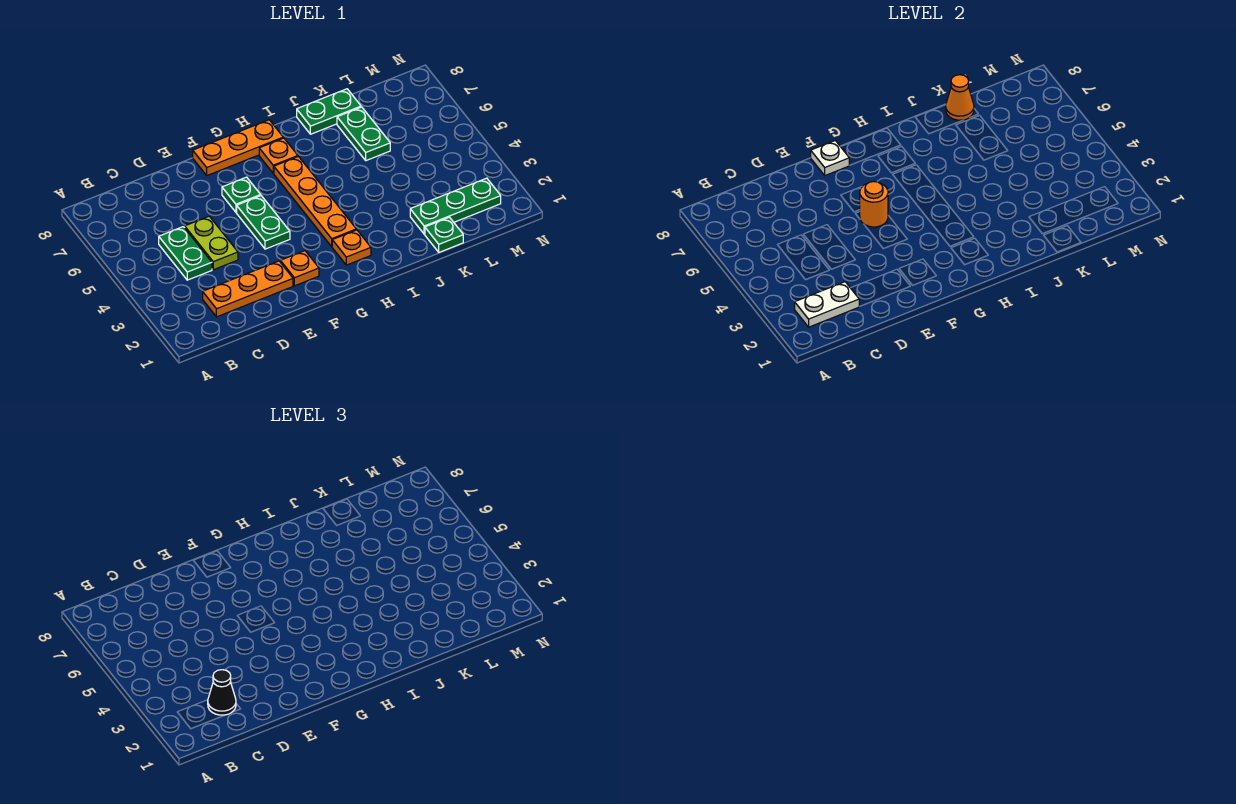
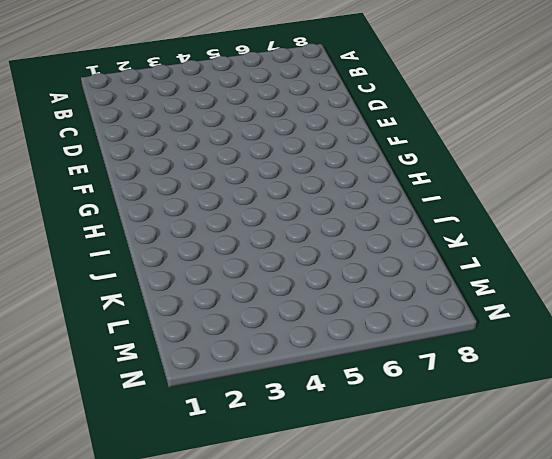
none -> orange plate C2:E2 level 1
none -> green plate C4:C5 level 1
none -> lime plate D4:D5 level 1

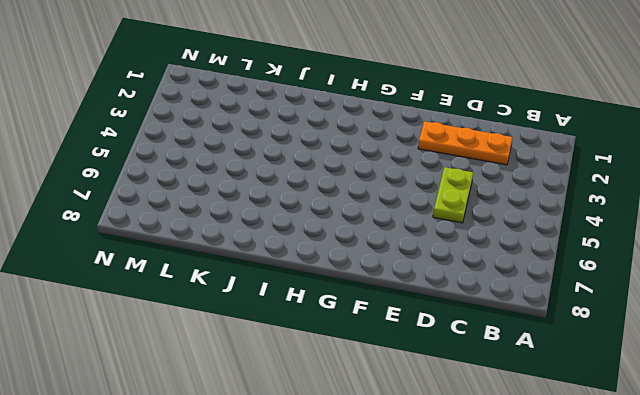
none -> green plate C4:C5 level 1
none -> orange plate F2 level 1
none -> green plate F4:F5 level 1

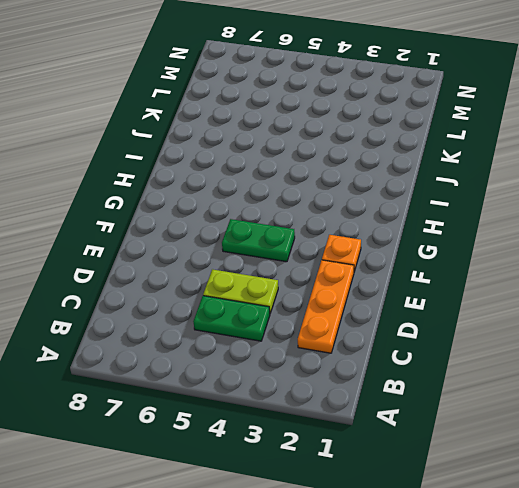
none -> green plate F6 level 1
none -> orange plate F8:H8 level 1
none -> orange plate H2 level 1

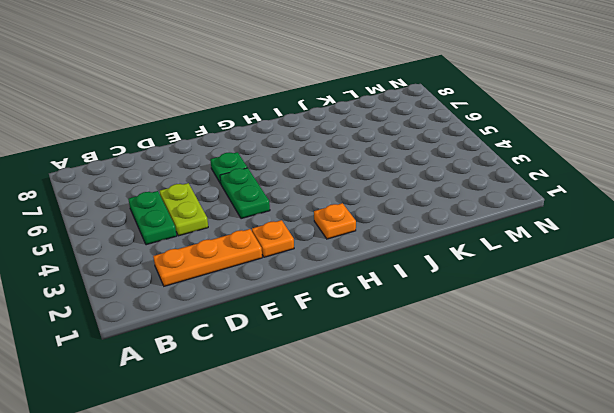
none -> orange plate F8:H8 level 1
none -> orange plate H3:H6 level 1
none -> orange plate H7 level 1

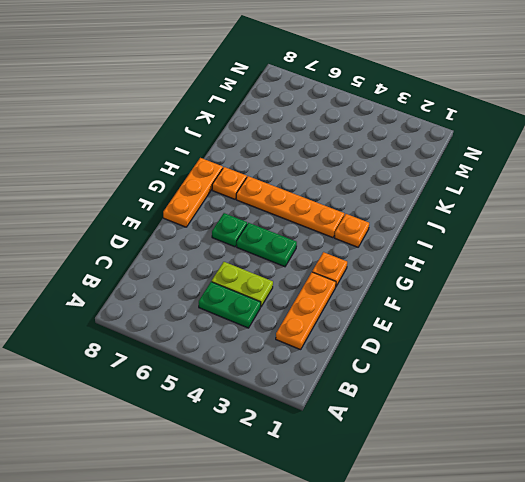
none -> green plate J8:K8 level 1
none -> green plate K1 level 1
none -> green plate K2:M2 level 1

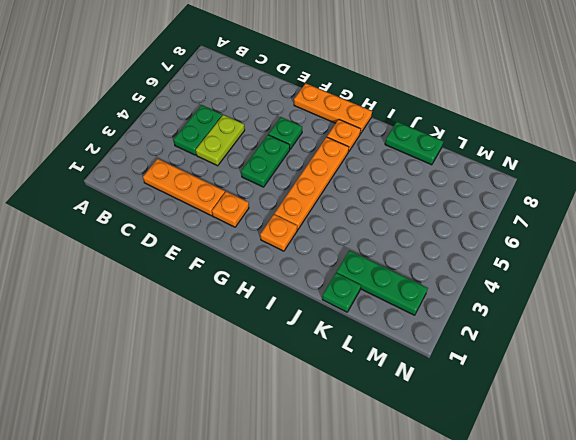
none -> green plate K6:K7 level 1
none -> white plate B2:C2 level 2
none -> orange round brick F5 level 2

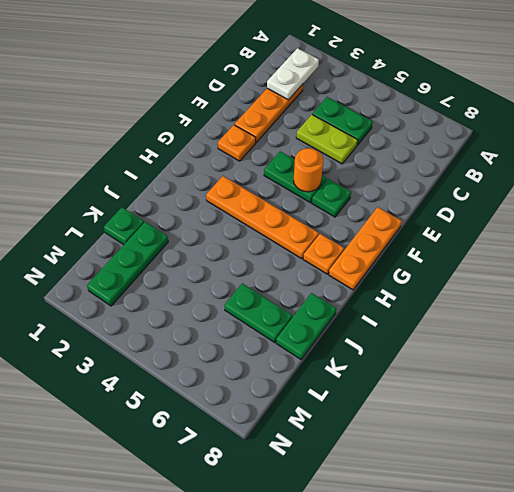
none -> orange plate H2 level 1
none -> white plate F8 level 2
none -> orange cone K8 level 2

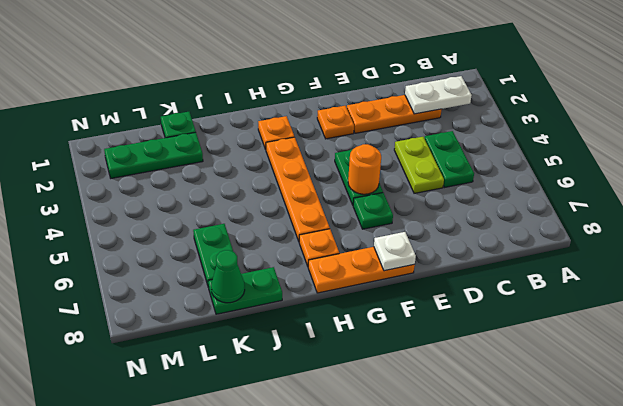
green cone K8 level 2 -> orange cone K8 level 2
none -> black cone C2 level 3

